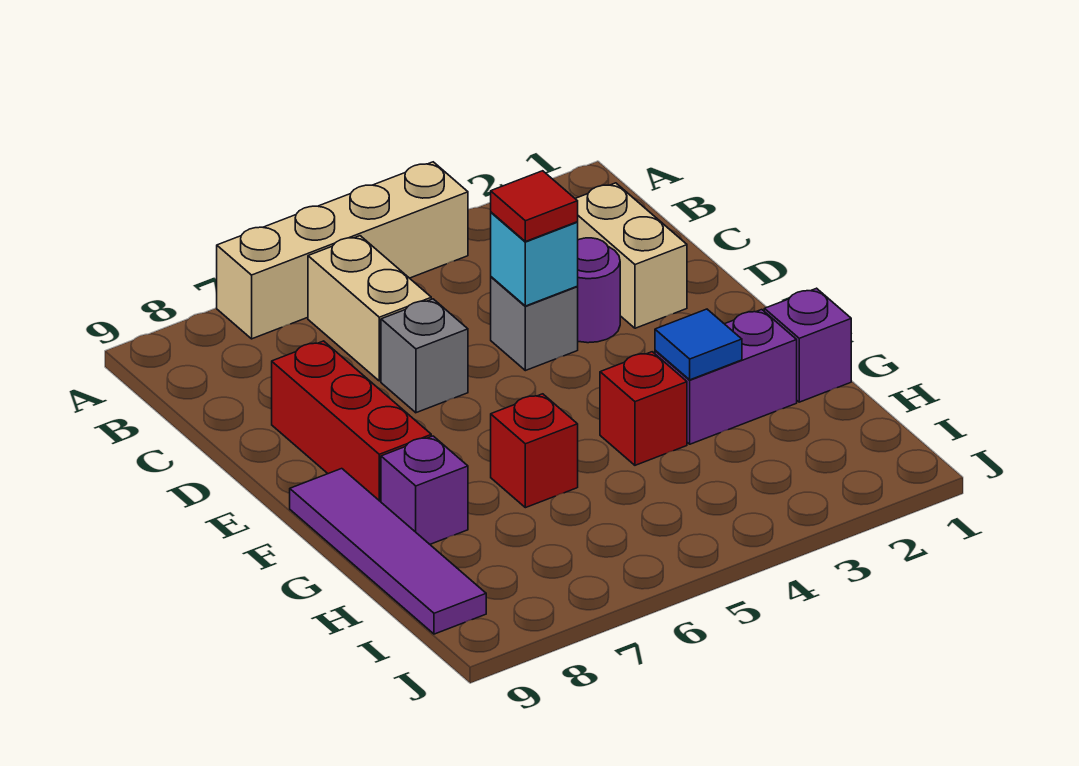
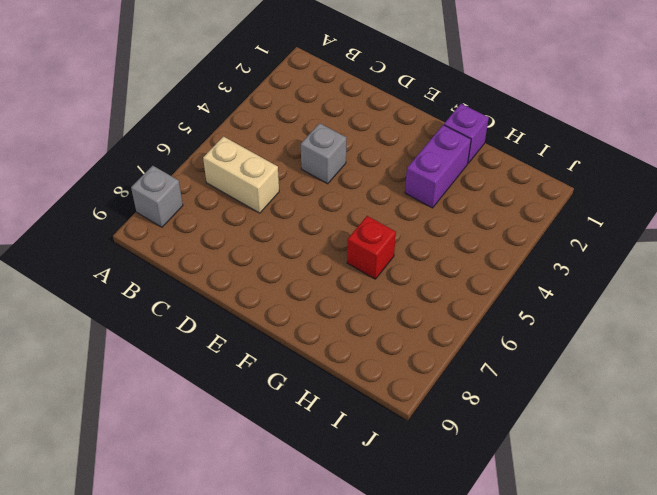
grey brick A8 level 1 -> grey brick D6 level 1
none -> tan brick A4:A7 level 1
none -> tan brick C2:D2 level 1
none -> purple round brick D3 level 1

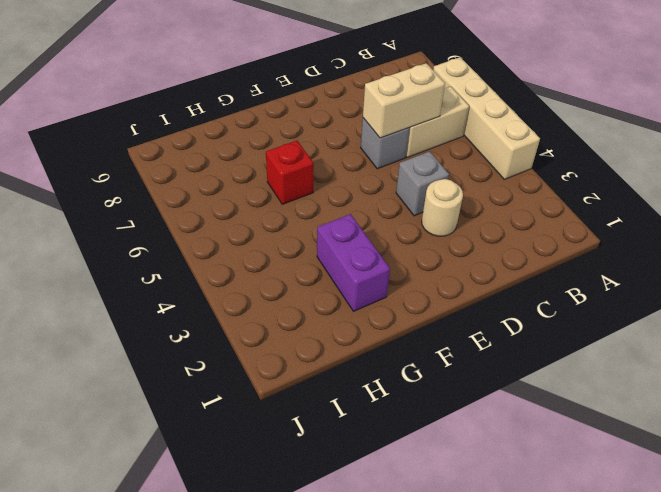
tan brick C6:D6 level 2 -> tan brick C2:D2 level 1
tan round brick D3 level 1 -> purple round brick D3 level 1
none -> red brick D8:F8 level 1
none -> purple tile F9:I9 level 1
none -> purple brick G1 level 1

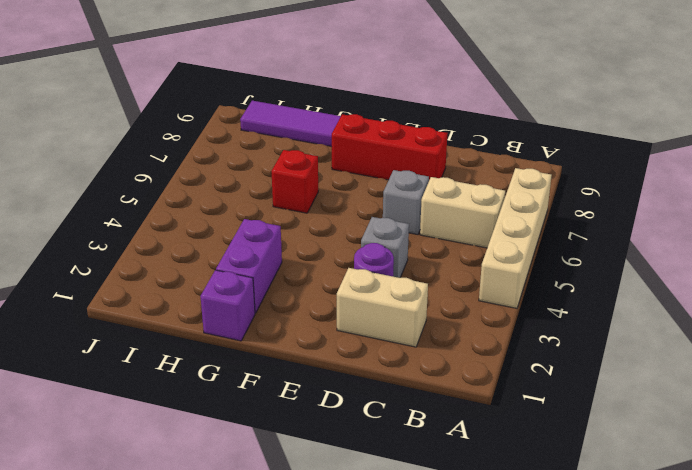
none -> red brick G4 level 1
none -> purple brick G8 level 1
none -> cyan brick D4 level 2

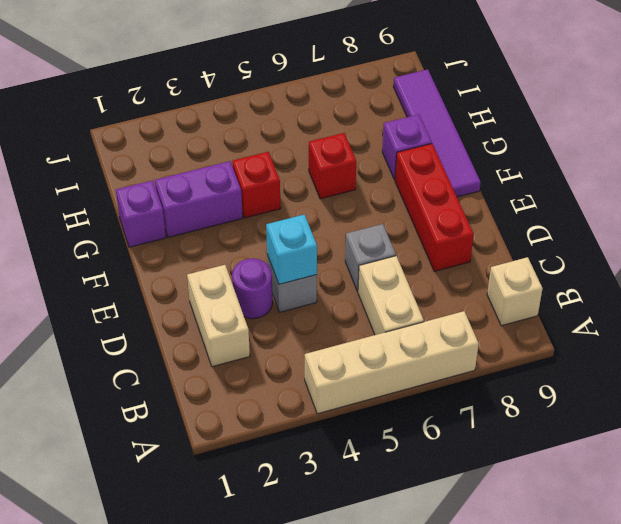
tan brick B9 level 1 -> none
none -> blue tile G3 level 2
none -> red tile D4 level 3

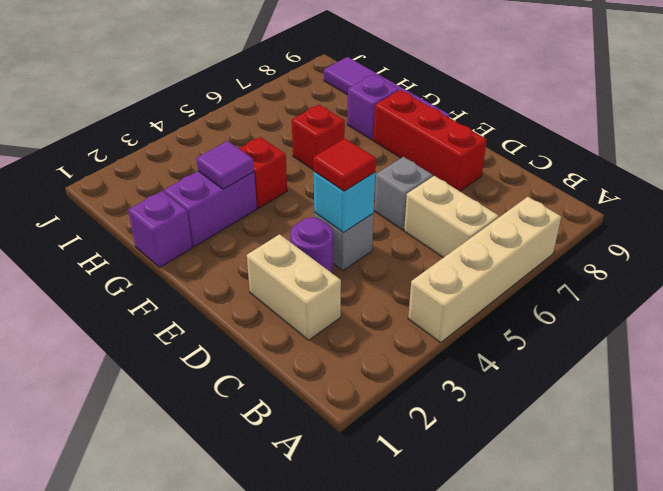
purple tile G3 level 2 -> blue tile G3 level 2

